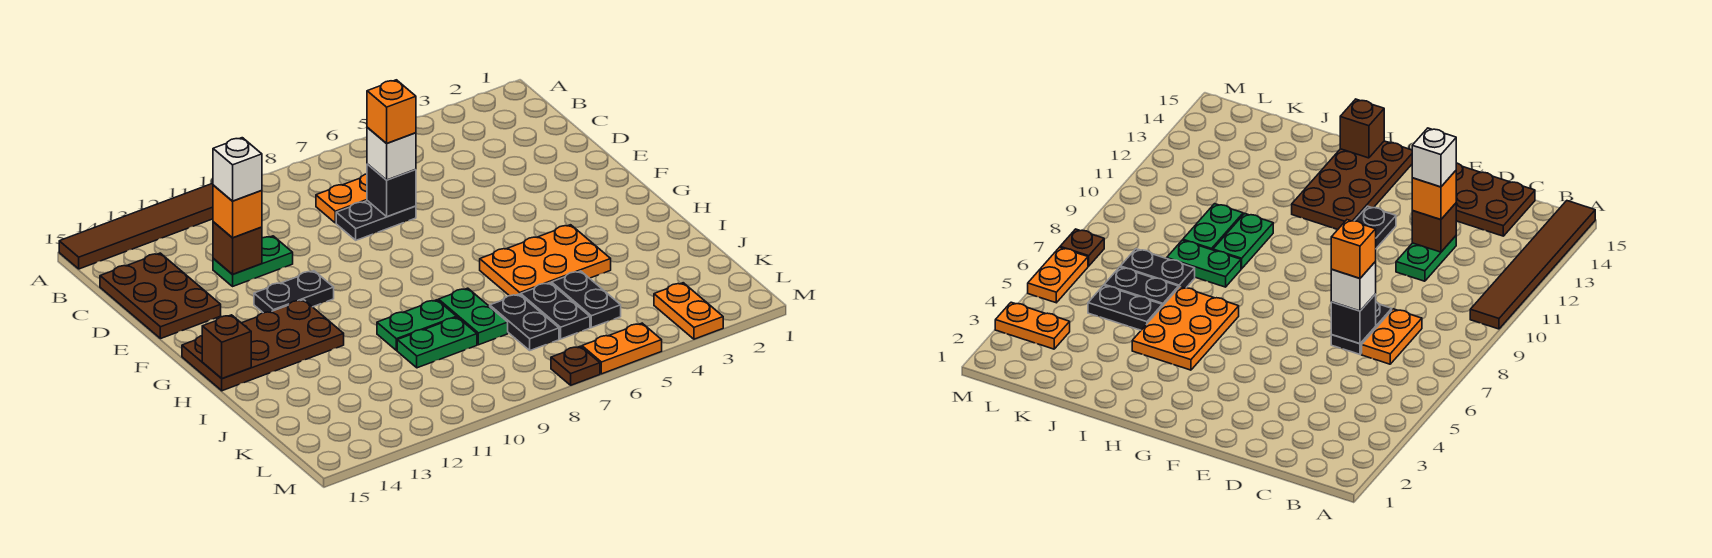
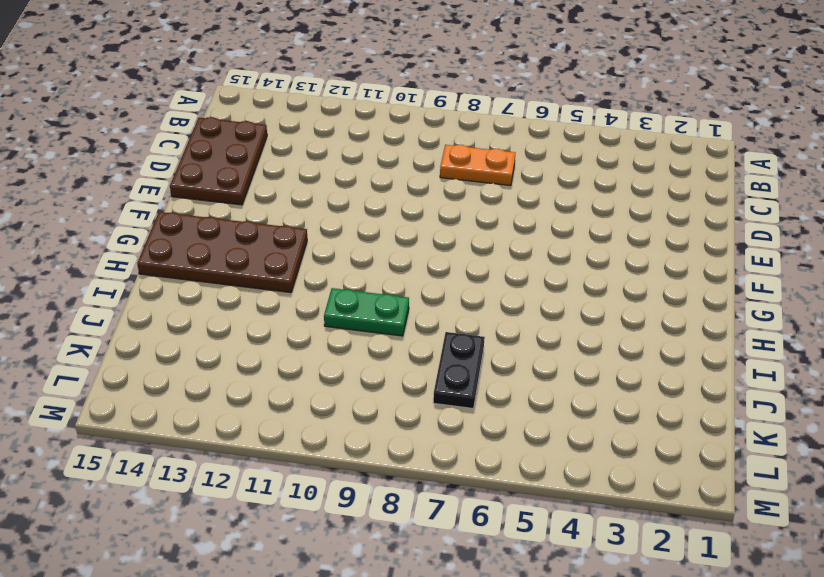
none -> brown tile A10:A15 level 1
none -> black plate D7:D8 level 1
none -> green plate D11:D12 level 1

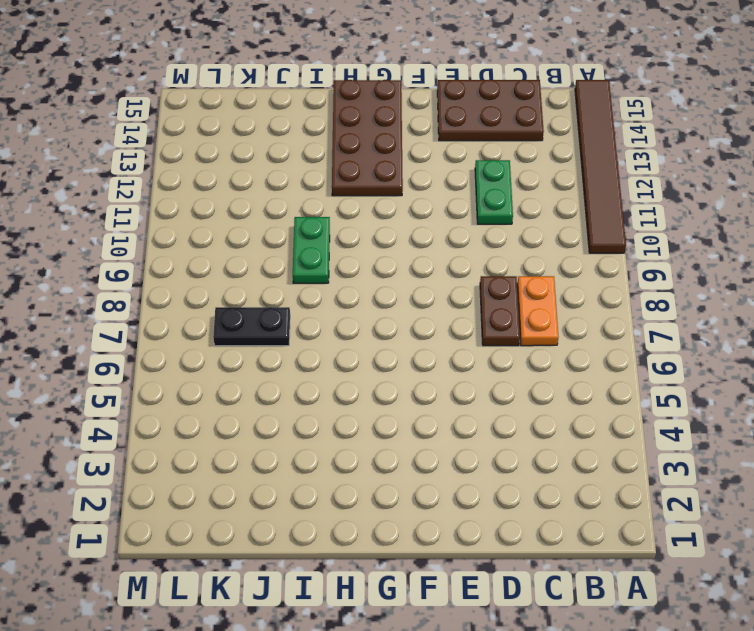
brown plate D7:D8 level 1 -> black plate D7:D8 level 1
none -> black plate F11:F12 level 1
none -> orange plate H4:I6 level 1
none -> green plate I8:J8 level 1

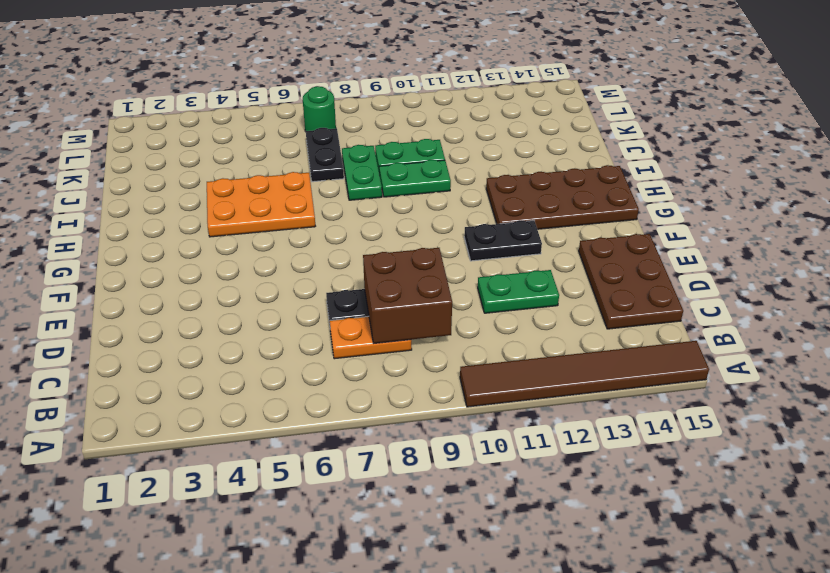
brown brick C8:D9 level 2 -> none
green round brick L7 level 1 -> none
none -> black plate J5:K5 level 1
none -> black plate J6:K6 level 1
none -> orange plate L3:M3 level 1

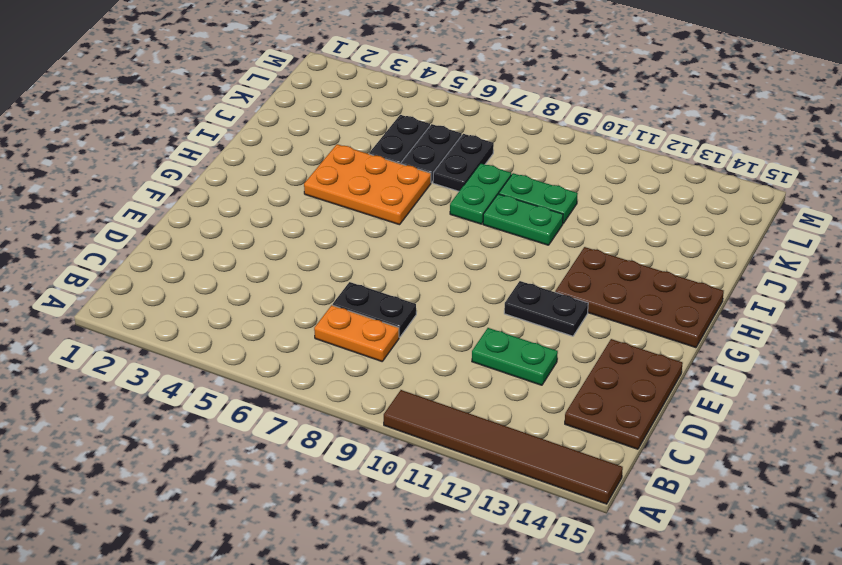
none -> orange plate L3:M3 level 1
none -> orange plate M5:M6 level 1
none -> brown plate M7 level 1

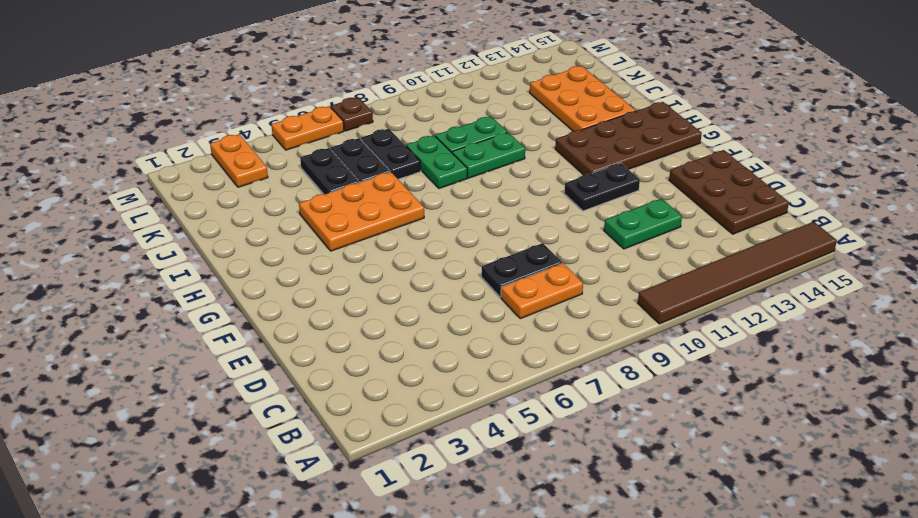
orange plate I13:K14 level 1 -> none
none -> black brick D7 level 2
none -> brown brick D12 level 2
none -> brown brick H15 level 2

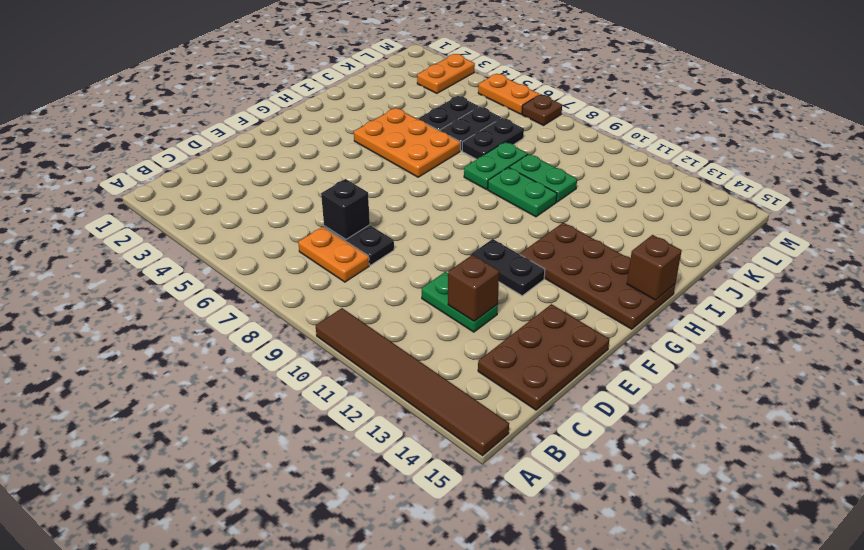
none -> white brick D7 level 3
none -> orange brick D12 level 3
none -> orange brick D7 level 4

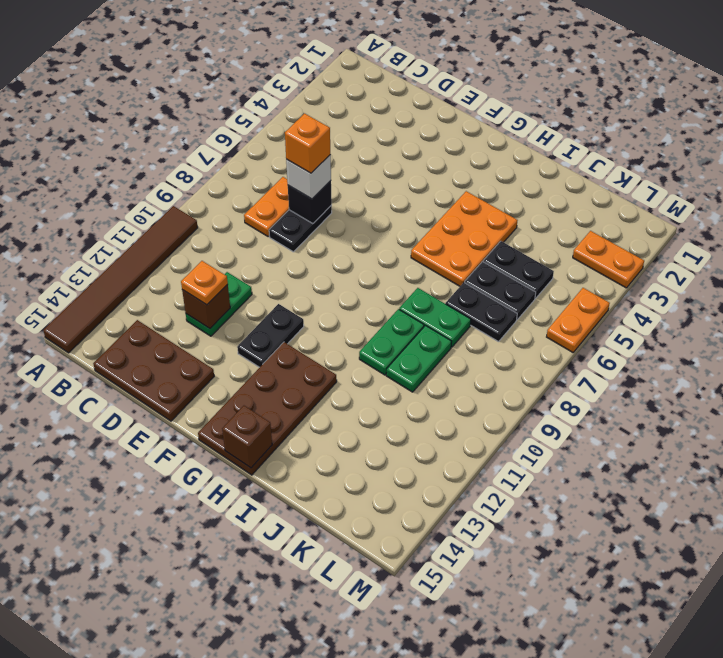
orange plate D12 level 3 -> orange brick D12 level 3
none -> brown plate M7 level 1
none -> white brick D12 level 4

